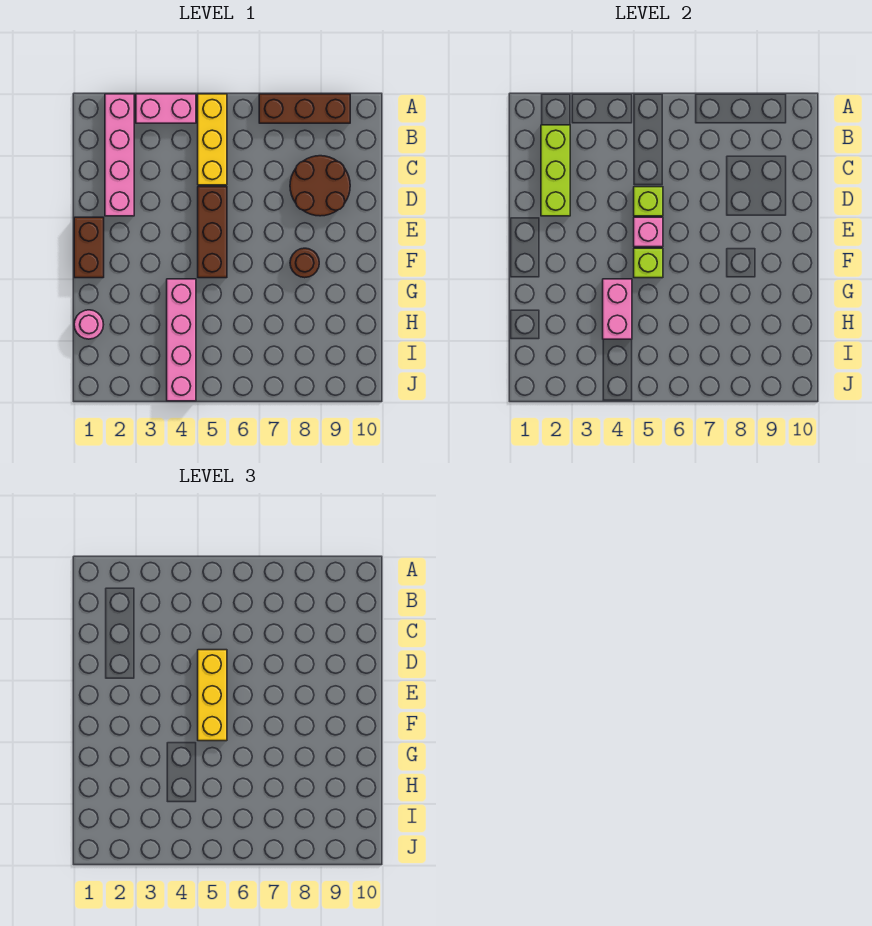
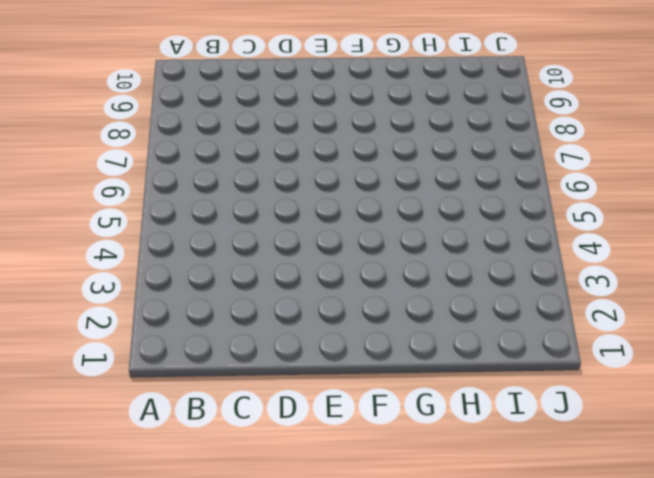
none -> pink brick A2:D2 level 1
none -> pink brick A3:A4 level 1
none -> yellow brick A5:C5 level 1

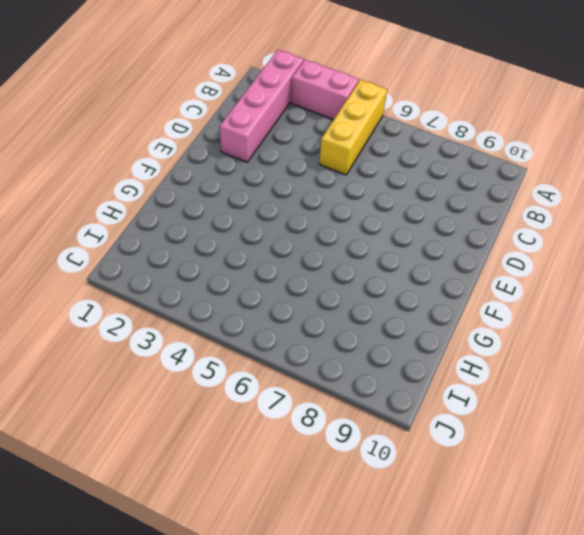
none -> brown brick A7:A9 level 1
none -> brown round brick C8:D9 level 1
none -> brown brick D5:F5 level 1

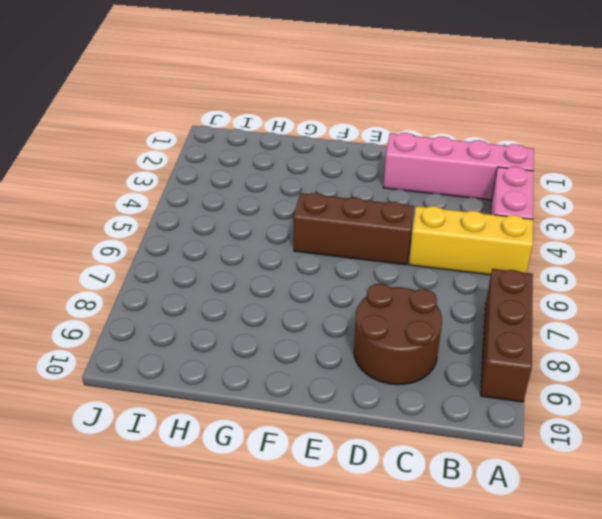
none -> brown brick E1:F1 level 1
none -> brown round brick F8 level 1
none -> pink brick G4:J4 level 1

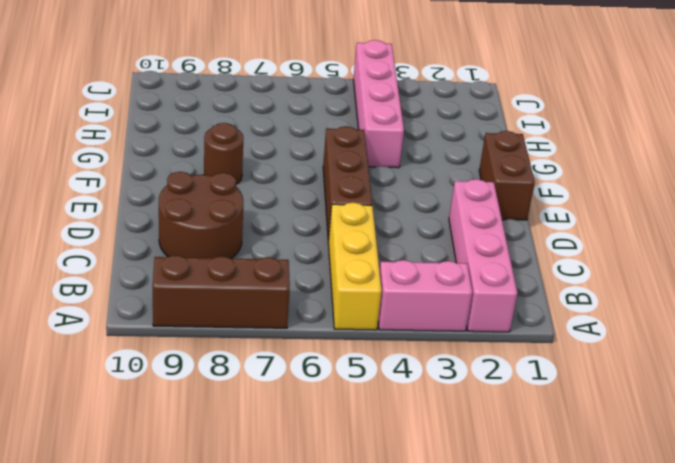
none -> pink round brick H1 level 1
none -> lime brick B2:D2 level 2
none -> lime brick D5 level 2

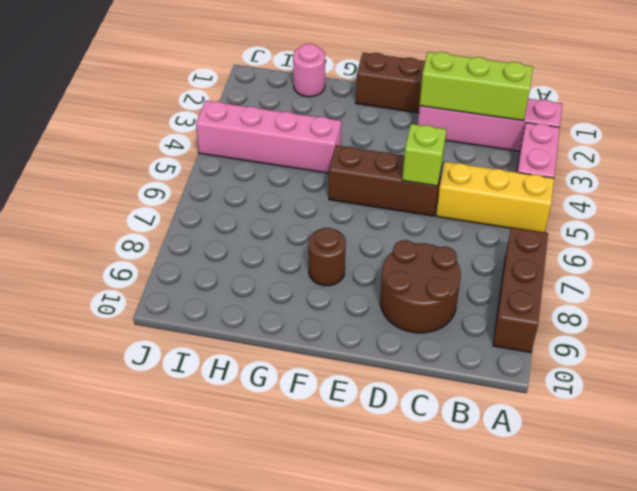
none -> pink brick E5 level 2
none -> lime brick F5 level 2
none -> pink brick G4:H4 level 2

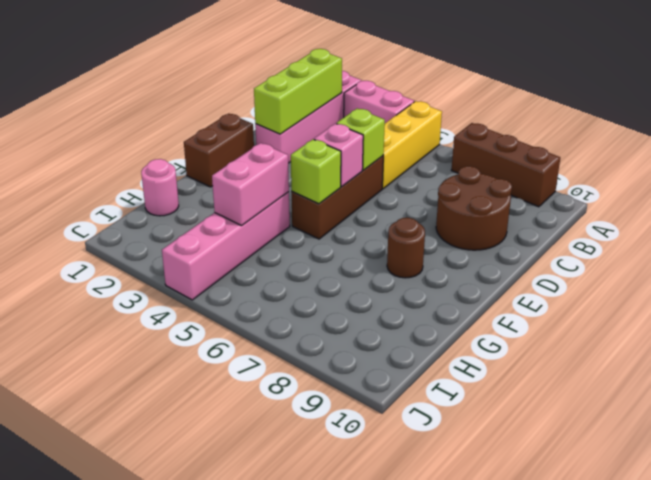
none -> yellow brick D5:F5 level 3

